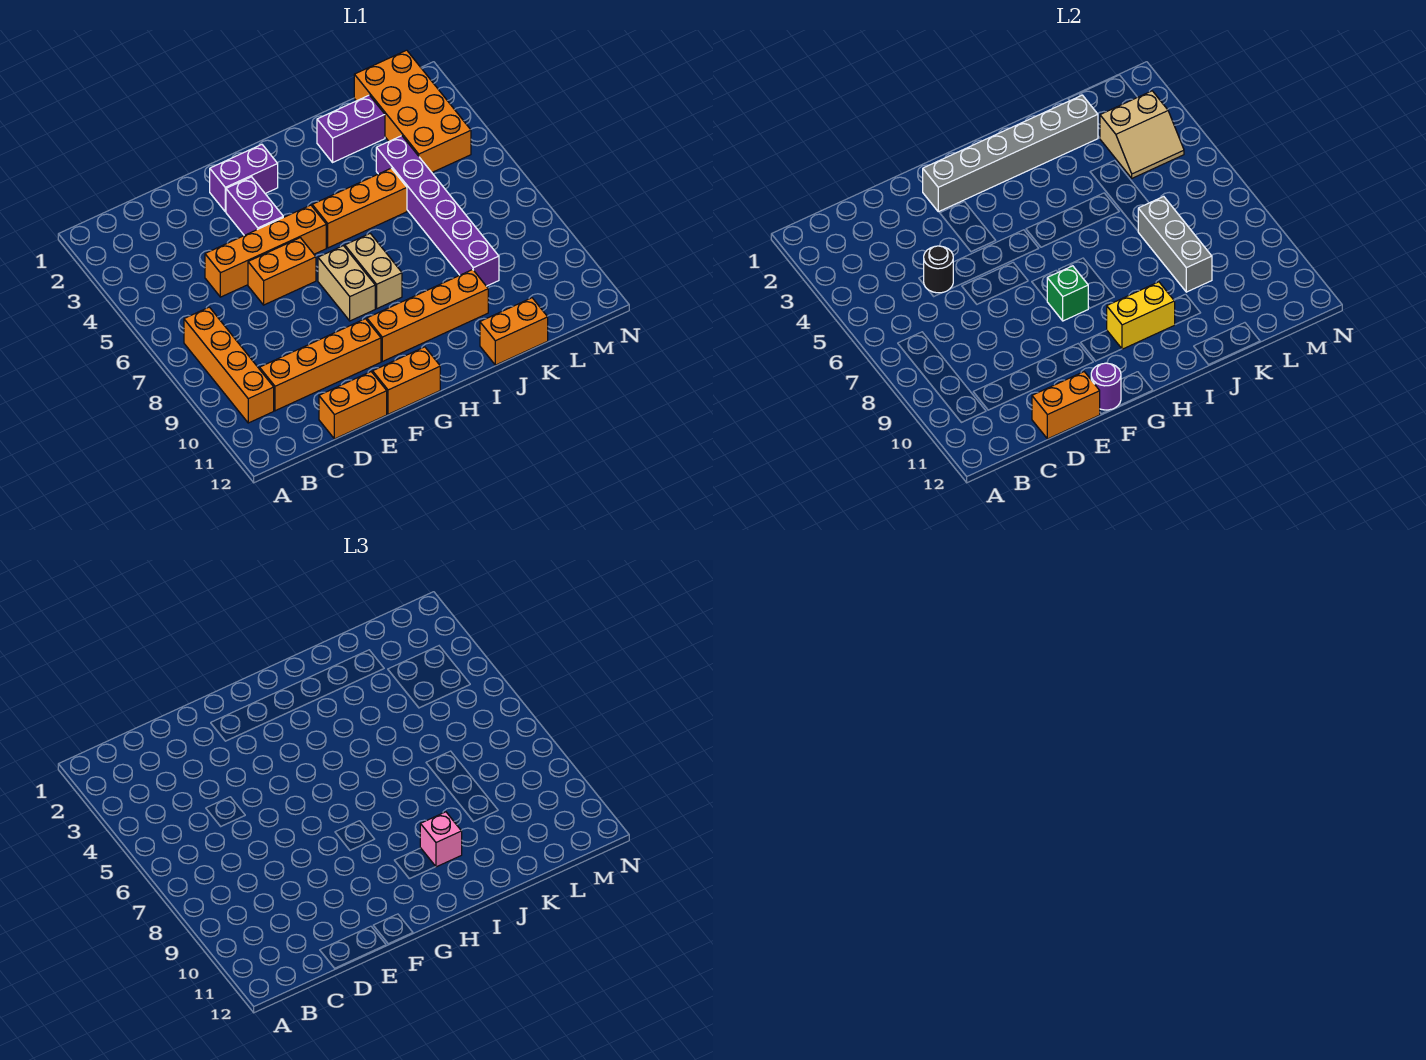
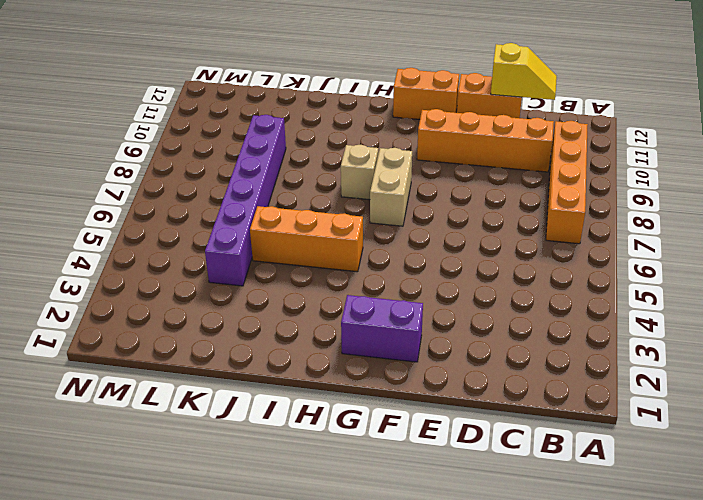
yellow slope C12:D12 level 2 top D -> orange brick D12:E12 level 2
tan brick H8 level 1 -> tan brick H7:H8 level 1
none -> orange brick D5:G5 level 1
none -> orange brick E6:F6 level 1
none -> purple brick F3:F4 level 1

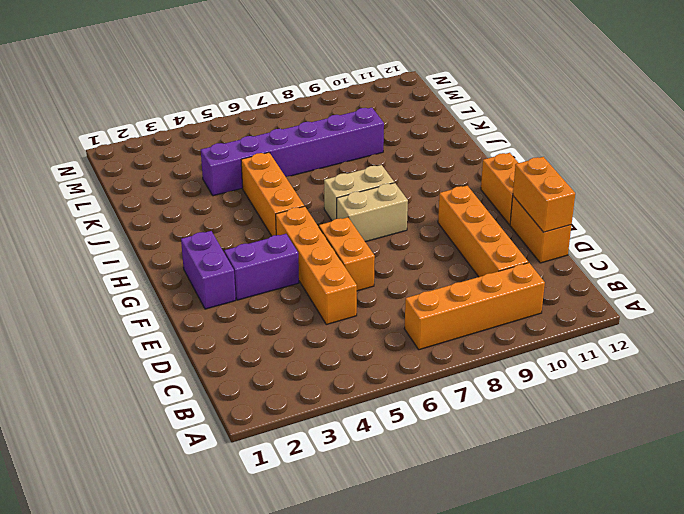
none -> orange brick G10:J10 level 1
none -> purple brick J2:K2 level 1
none -> orange brick J12:K12 level 1

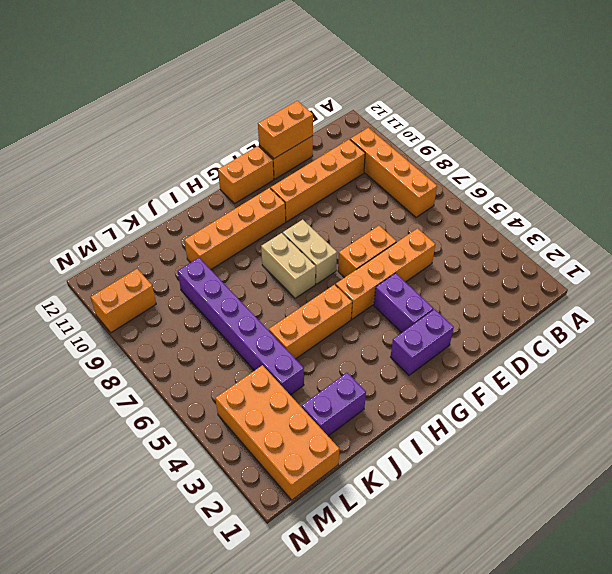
orange brick M10:N10 level 1 -> orange brick J12:K12 level 1
none -> black round brick D5 level 2
none -> grey brick F2:K2 level 2
none -> purple round brick F12 level 2

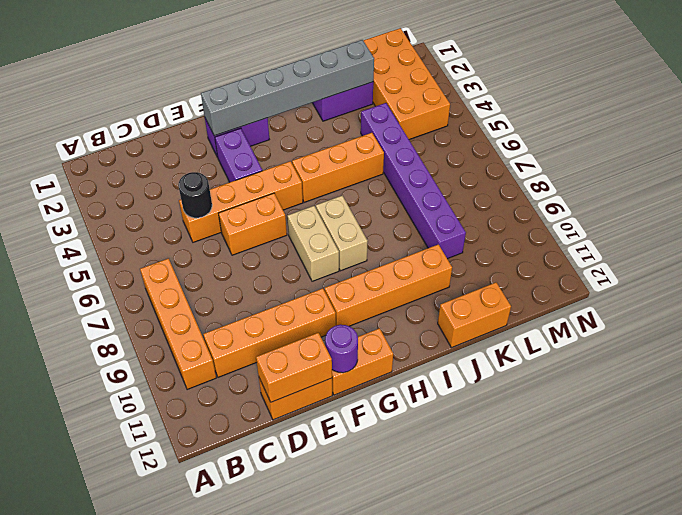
none -> green brick G8 level 2
none -> yellow brick H10:I10 level 2
none -> grey brick K7:K9 level 2

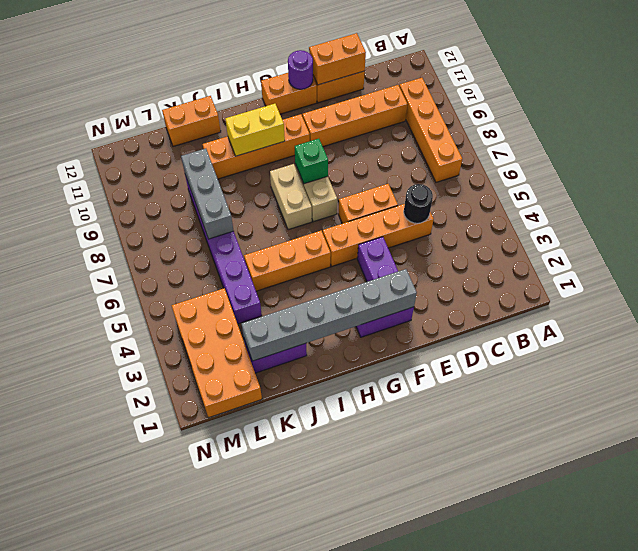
none -> tan slope L3:M4 level 2 top 3
none -> pink brick I10 level 3

